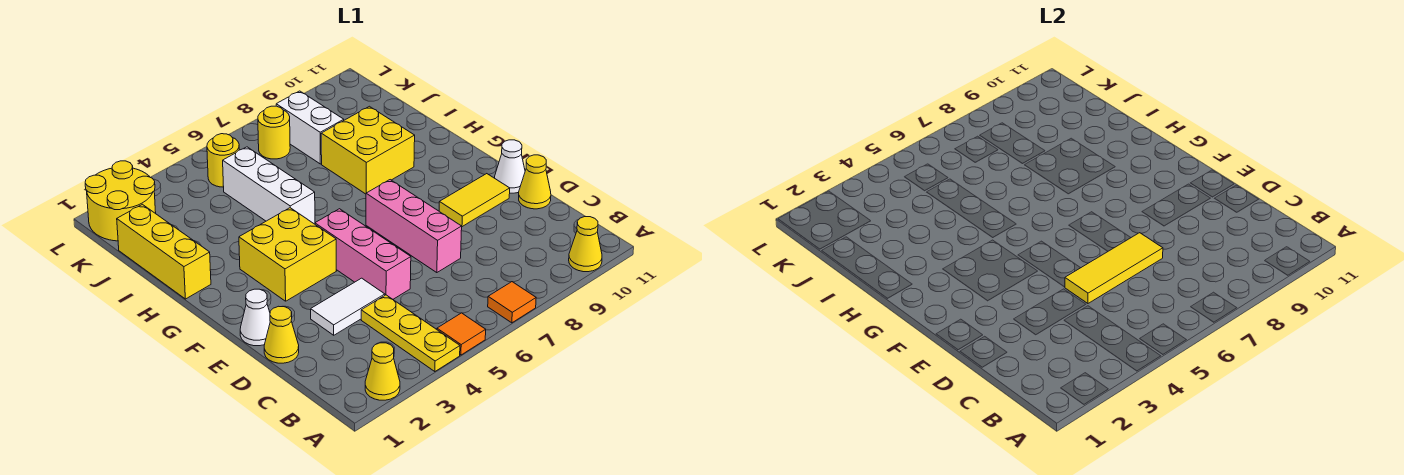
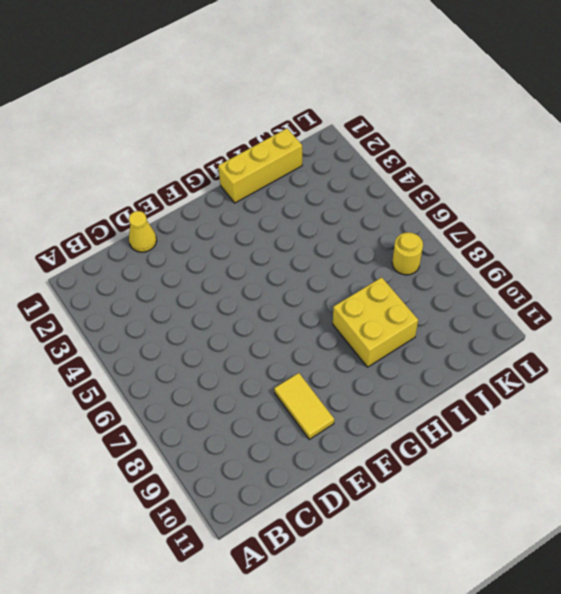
none -> yellow cone A2 level 1
none -> yellow plate A4:C4 level 1
none -> orange tile A5 level 1

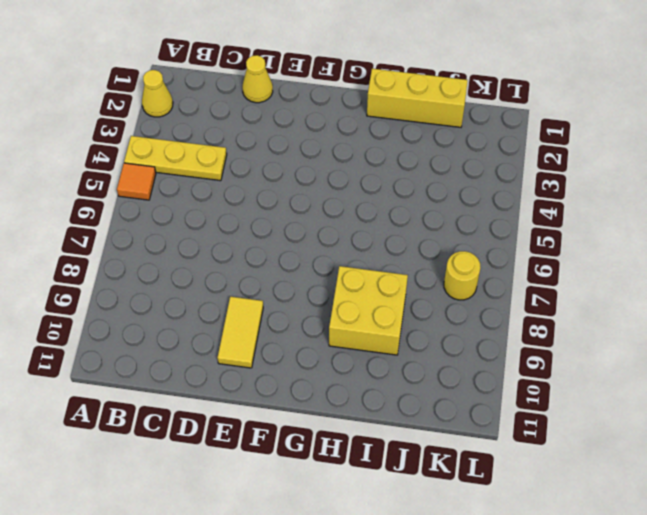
none -> orange tile A7 level 1
none -> yellow cone A10 level 1
none -> white tile D3:D4 level 1

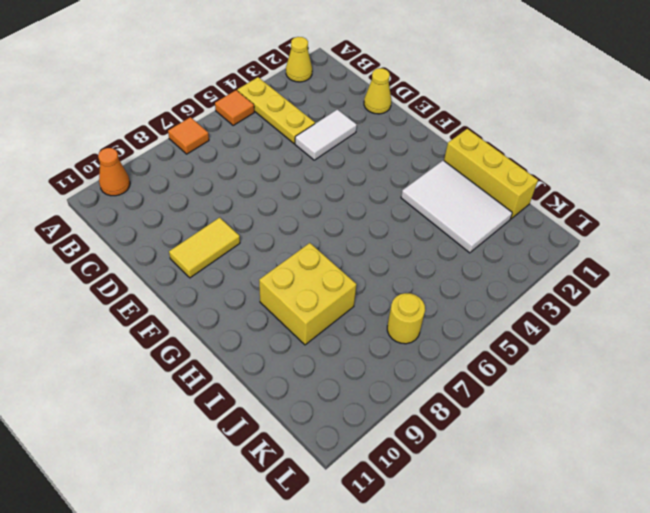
orange cone A10 level 1 -> yellow cone A10 level 1
white tile H2:J3 level 1 -> none
none -> pink brick D5:F5 level 1
none -> pink brick D7:F7 level 1
none -> yellow cone D11 level 1

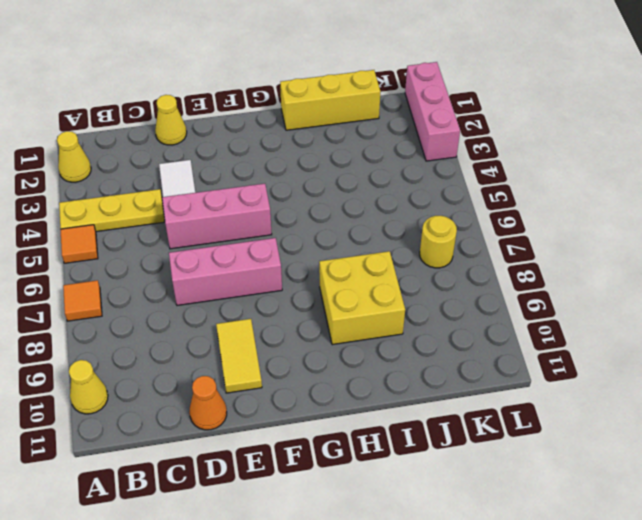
orange cone D11 level 1 -> yellow cone D11 level 1
pink brick L1:L3 level 1 -> yellow round brick K1:L2 level 1
none -> white cone E1 level 1
none -> white cone E11 level 1
none -> yellow brick F3:G4 level 1

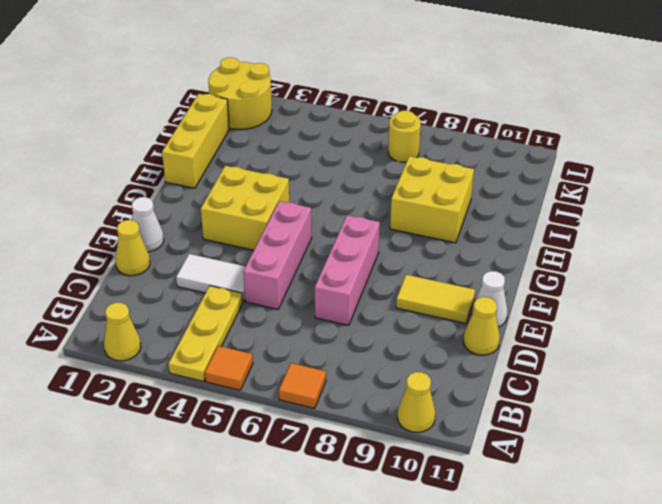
none -> white brick H5:J5 level 1
none -> white brick J8:K8 level 1
none -> yellow round brick K5 level 1

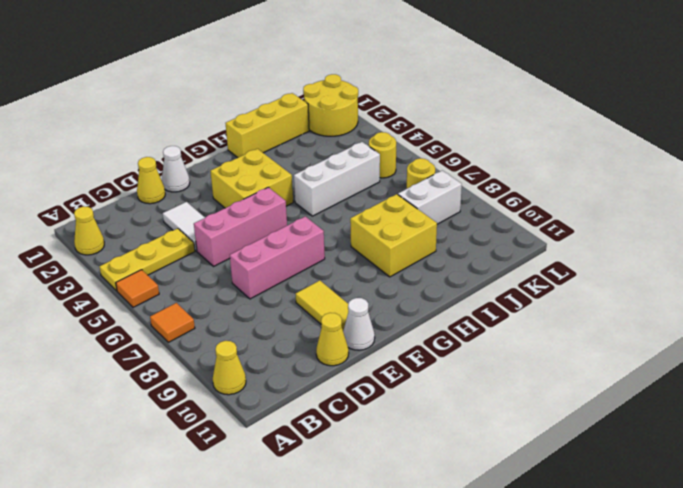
none -> yellow tile D5:D7 level 2

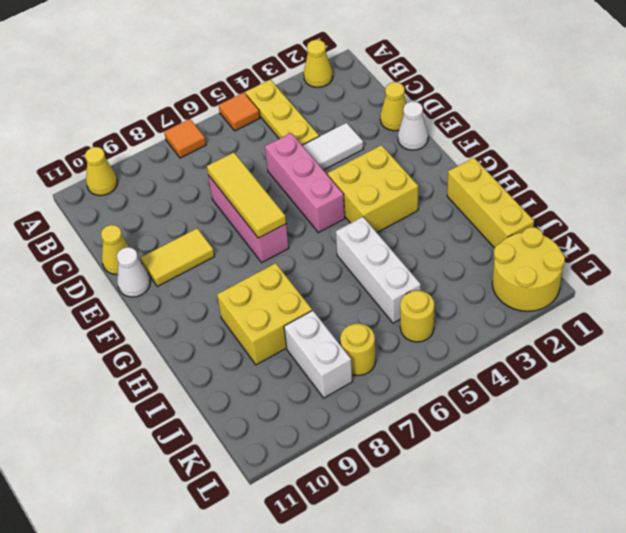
yellow tile D7:F7 level 2 -> yellow tile D5:D7 level 2

